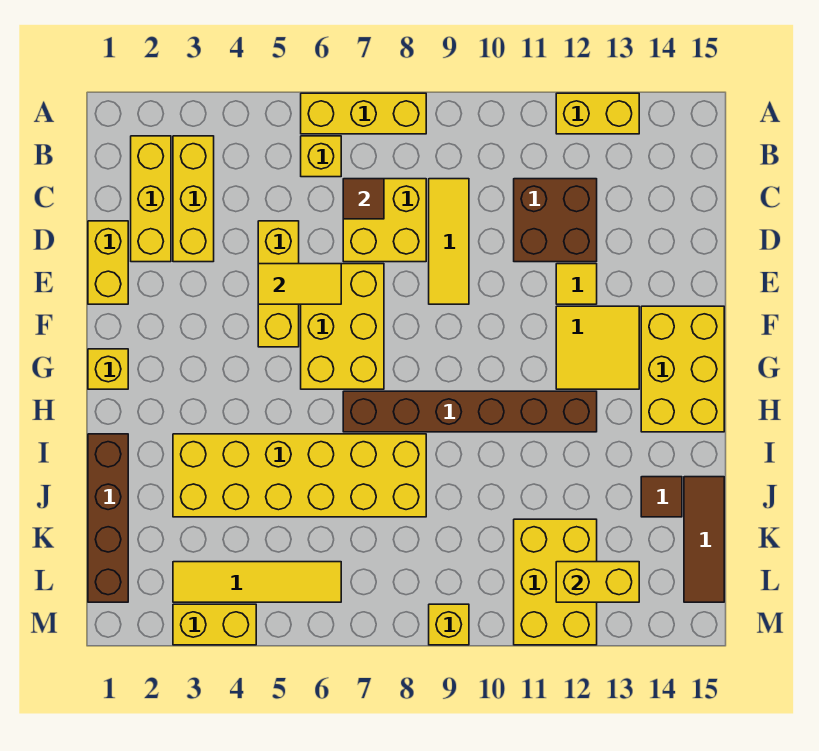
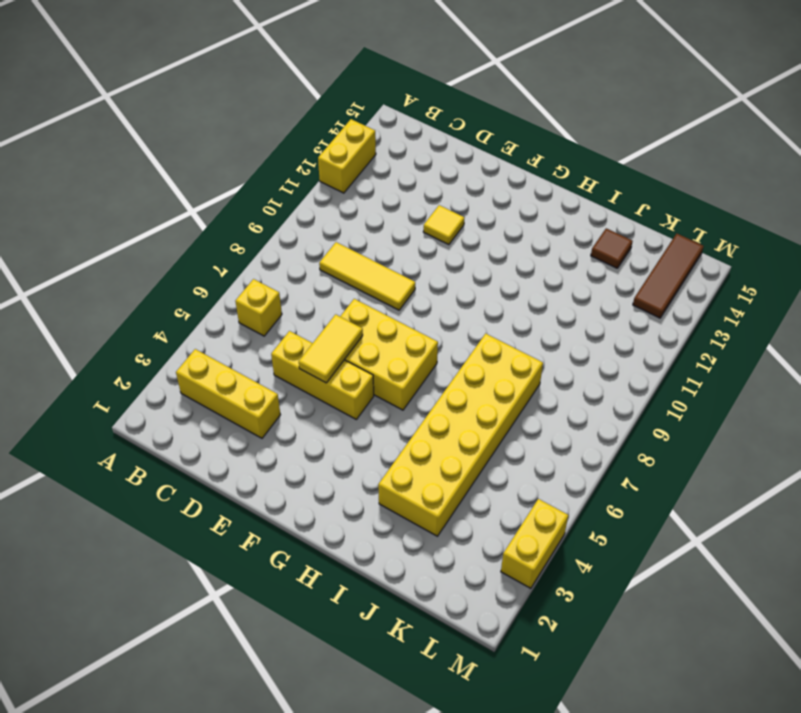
brown tile L13:L15 level 1 -> brown tile J15:L15 level 1
none -> yellow brick A6:A8 level 1
none -> yellow brick B2:D2 level 1
none -> yellow brick C7:D8 level 1

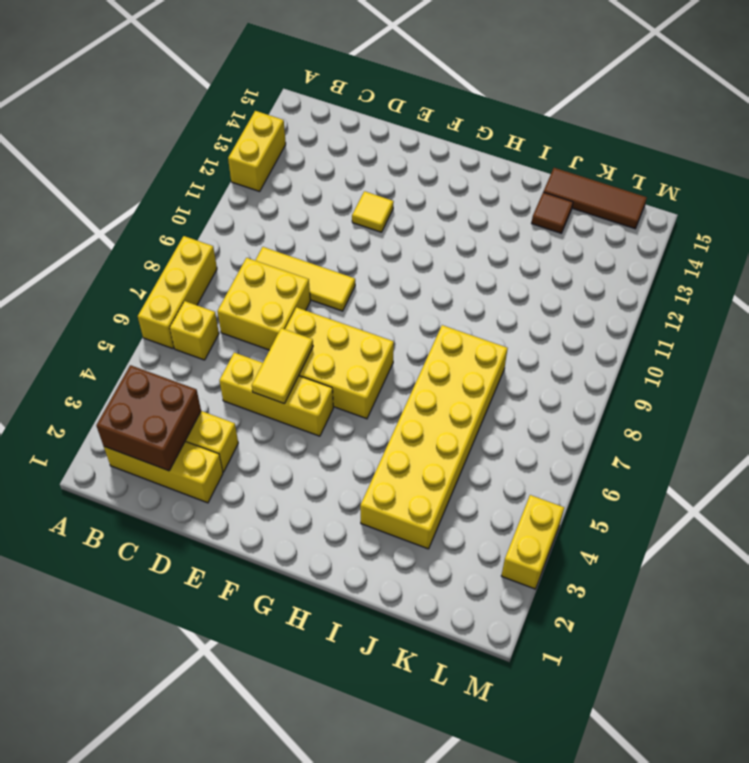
brown brick B2:C3 level 2 -> brown brick C11:D12 level 1
none -> yellow brick D1:E1 level 1
none -> yellow tile F12:G13 level 1
none -> yellow brick F14:H15 level 1

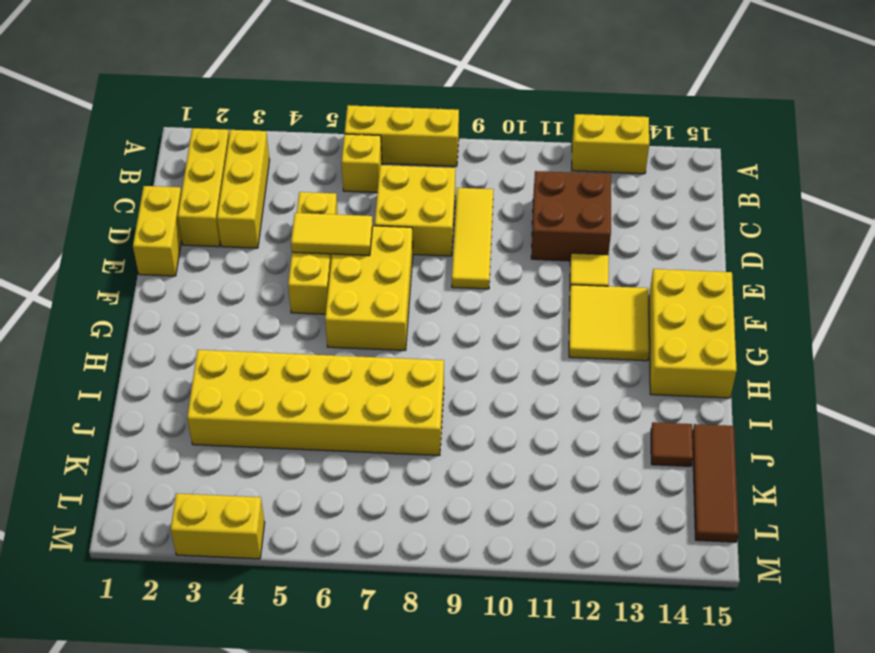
none -> yellow brick G1 level 1
none -> brown brick H7:H12 level 1
none -> brown brick I1:L1 level 1

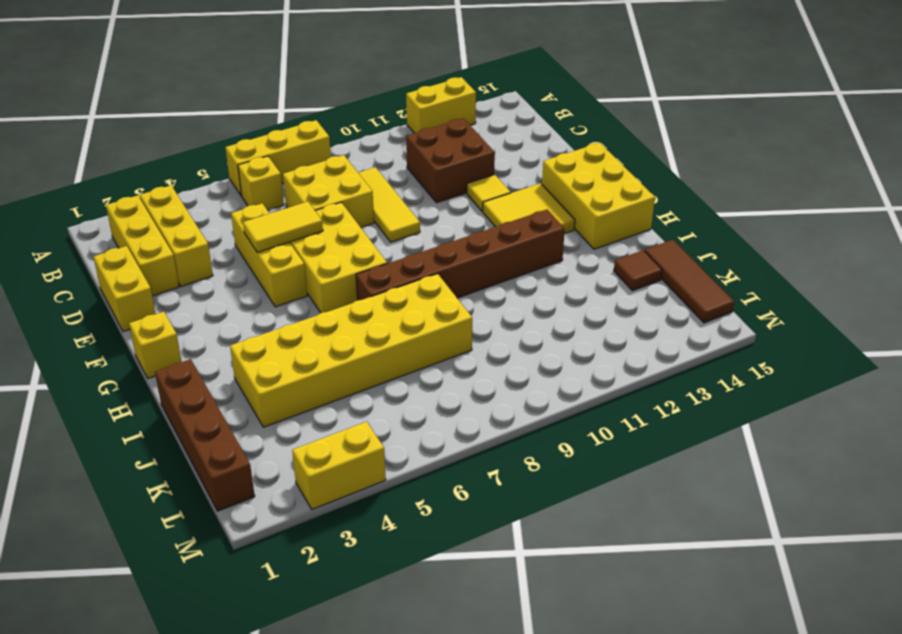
none -> yellow brick K11:M12 level 1
none -> yellow tile L3:L6 level 1
none -> yellow brick M9 level 1

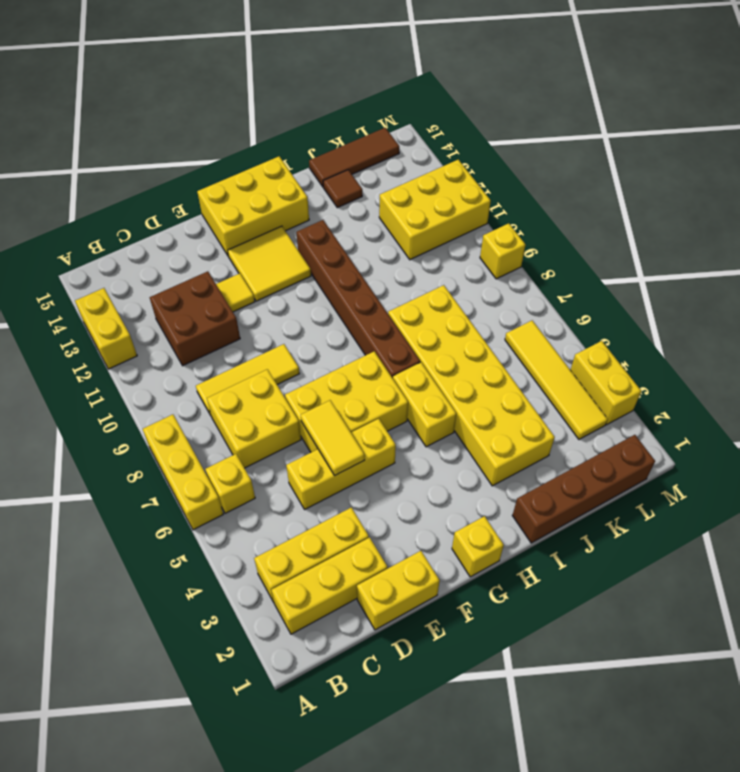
yellow brick H5:H6 level 1 -> yellow brick L12:L13 level 2
none -> brown tile C7 level 2

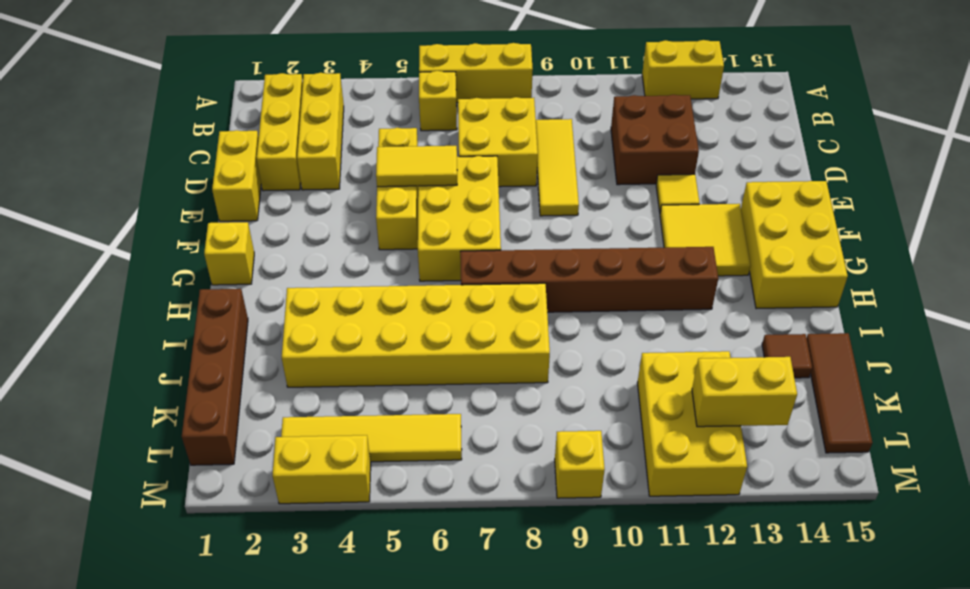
none -> brown tile C7 level 2

